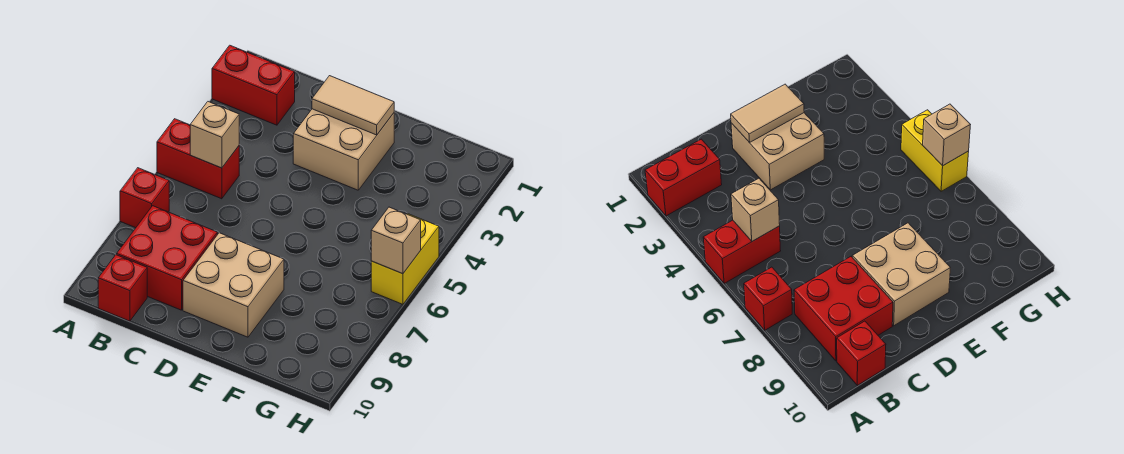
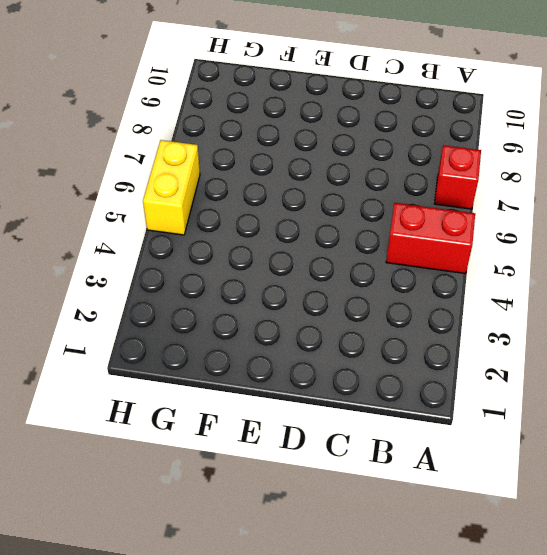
none -> red brick A2:B2 level 1
none -> red brick B8:C9 level 1

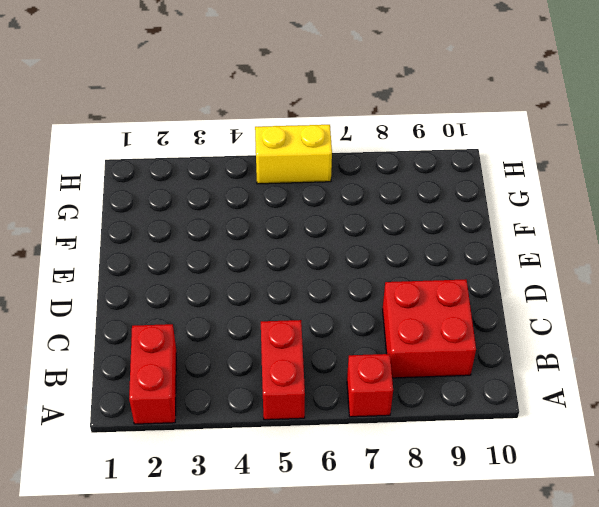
none -> red brick B10 level 1
none -> tan brick D2:E3 level 1

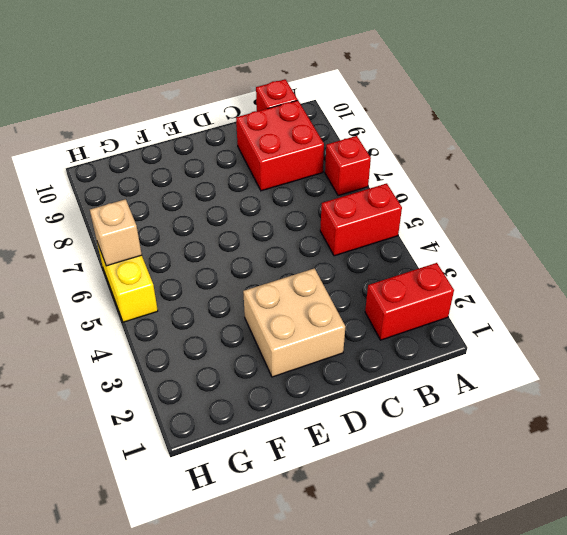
none -> tan brick D8:E9 level 1
none -> tan brick B5 level 2

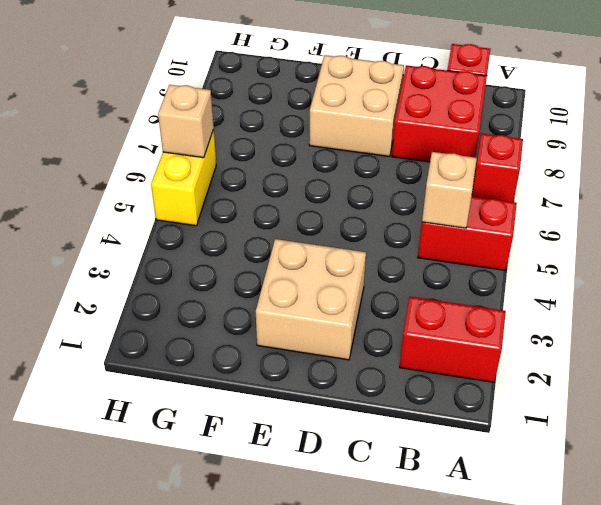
none -> tan tile D2:E2 level 2

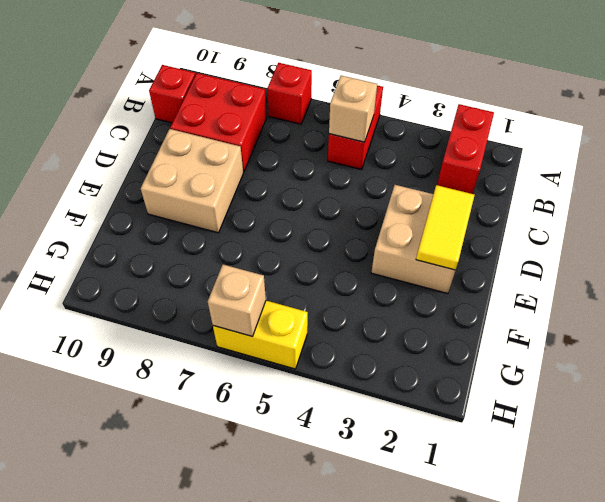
yellow tile D2:E2 level 2 -> tan tile D2:E2 level 2

